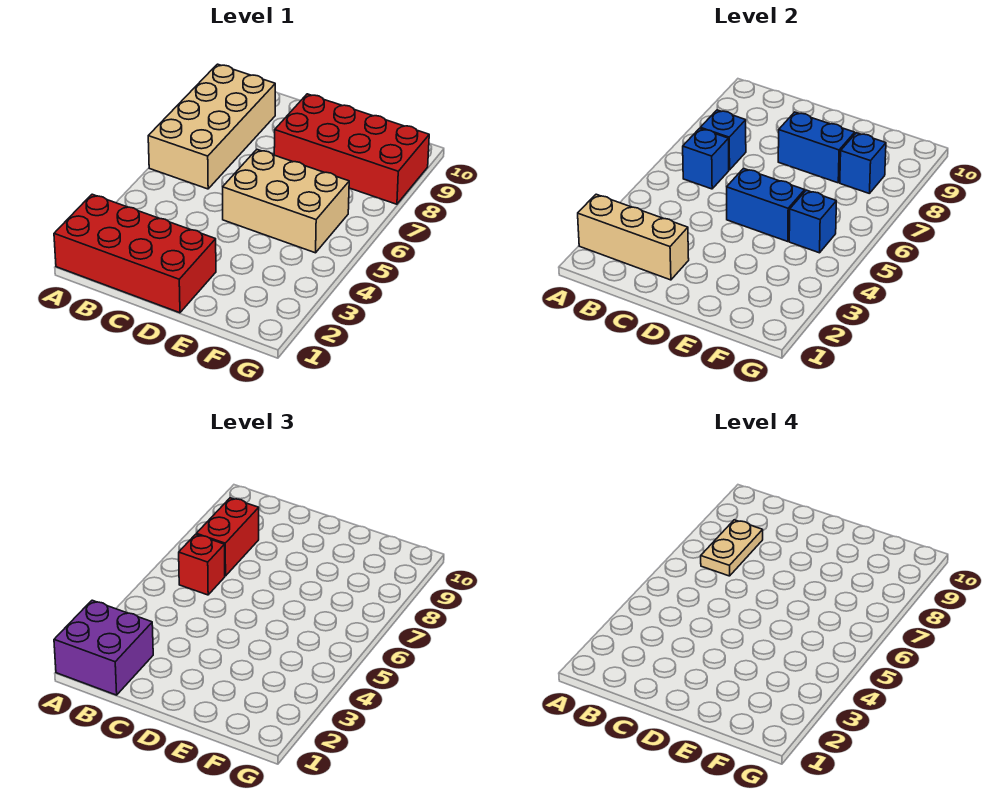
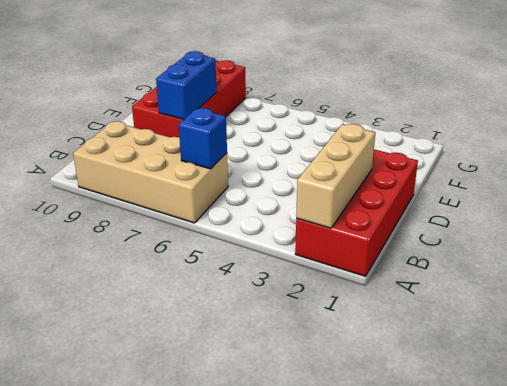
none -> tan brick D5:F6 level 1
none -> blue brick B7 level 2
none -> blue brick D5:E5 level 2

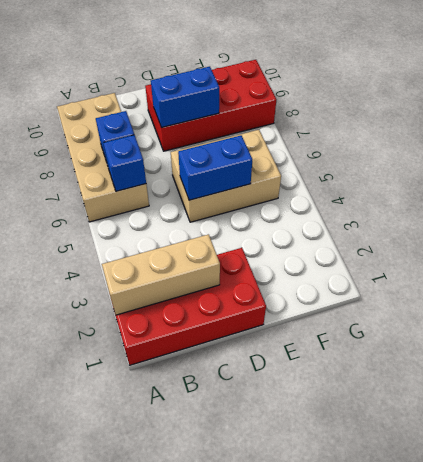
none -> blue brick F5 level 2
none -> blue brick F8 level 2
none -> purple brick A1:B2 level 3

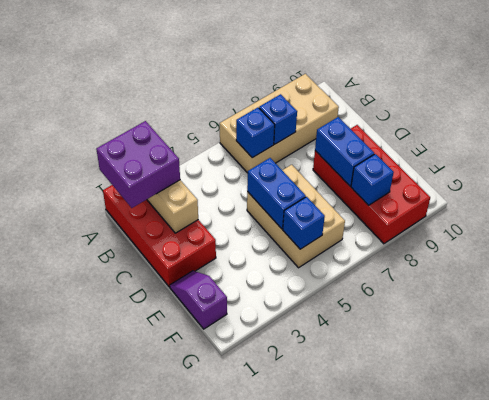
purple slope E1:F1 level 1 top F -> none
none -> red brick B6 level 3
none -> red brick B7:B8 level 3
none -> tan plate B7:B8 level 4

